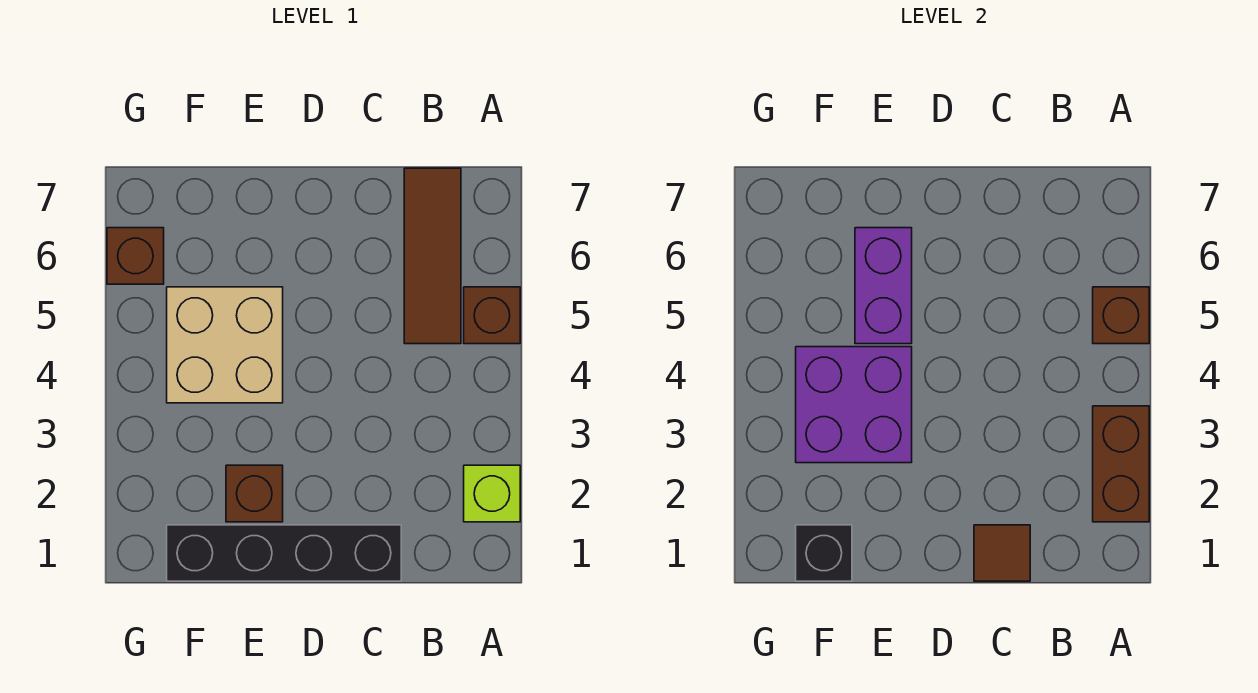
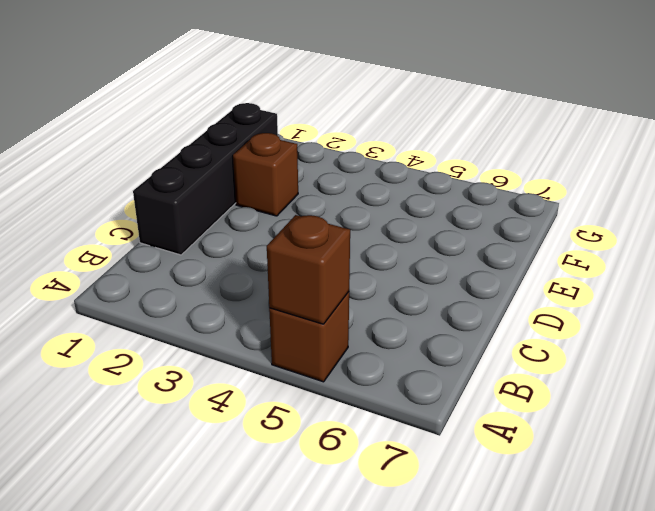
none -> lime brick A2 level 1
none -> brown tile B5:B7 level 1
none -> tan brick E4:F5 level 1

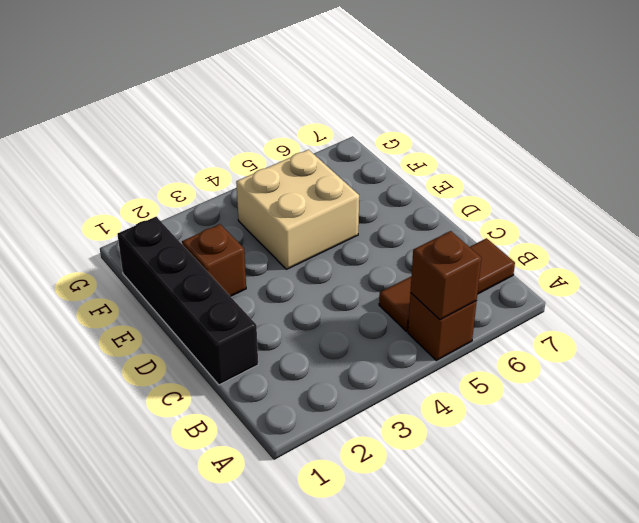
none -> lime brick A2 level 1
none -> brown brick G6 level 1
none -> brown brick A2:A3 level 2

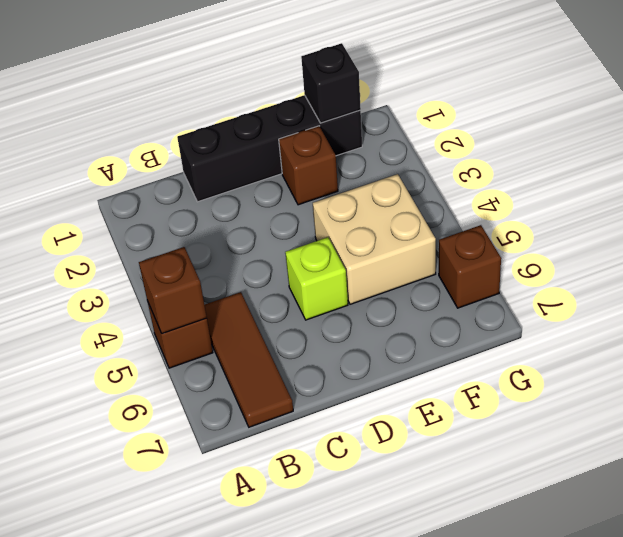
lime brick D5 level 1 -> lime brick A2 level 1
none -> brown brick A2:A3 level 2
none -> brown tile C1 level 2
none -> purple brick E3:F4 level 2

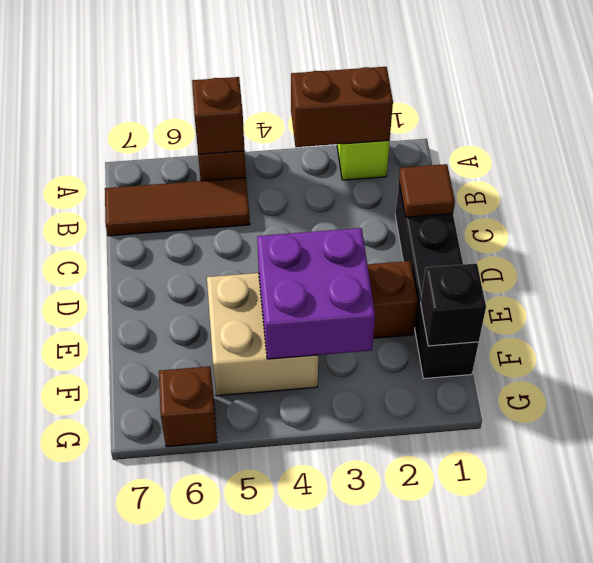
none -> purple brick E5:E6 level 2

